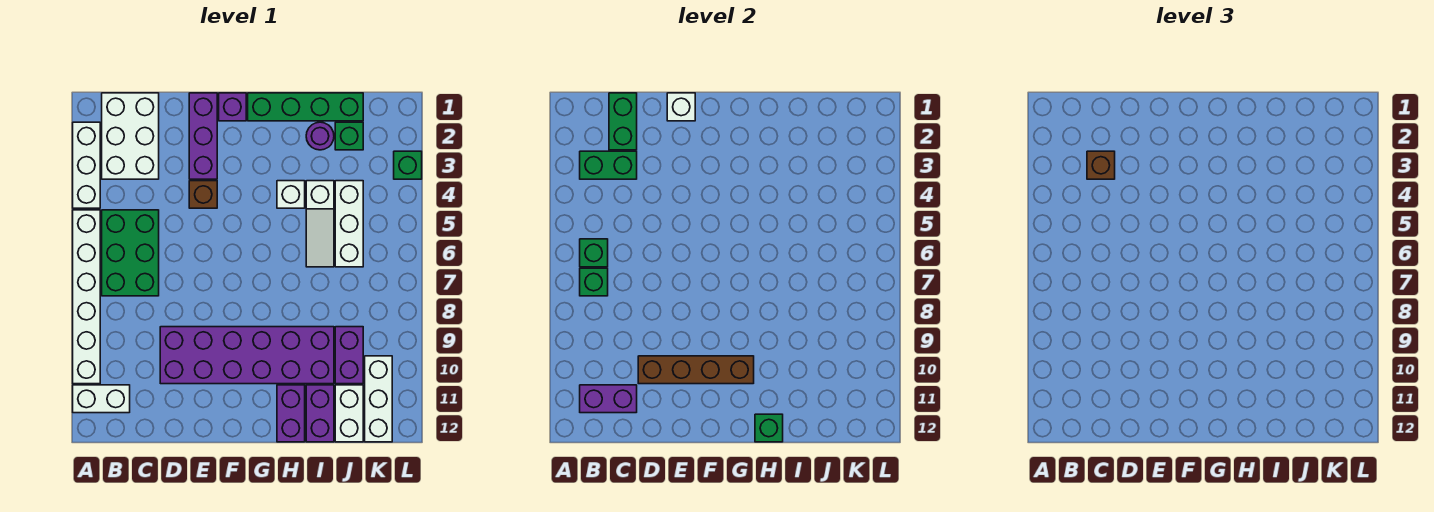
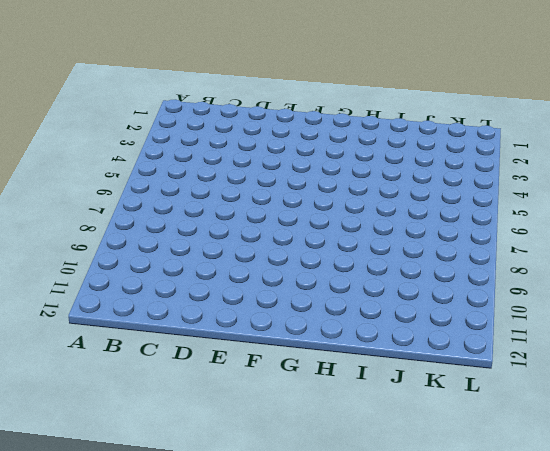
none -> white brick A2:A4 level 1
none -> white brick A5:A10 level 1
none -> white brick A11:B11 level 1
none -> white brick B1:C3 level 1

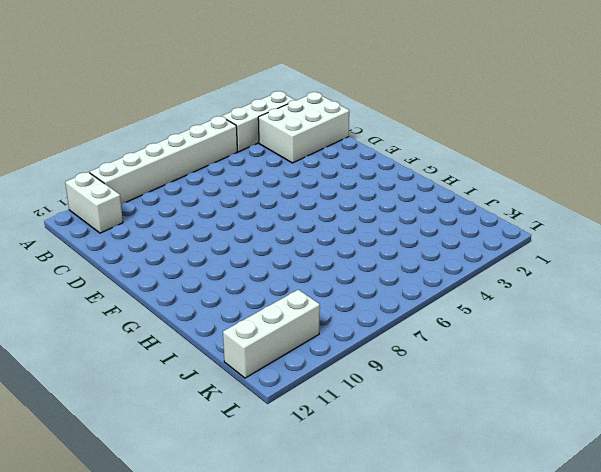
none -> green brick B5:C7 level 1
none -> purple brick D9:I10 level 1
none -> purple brick E1:E3 level 1
none -> brown brick E4 level 1

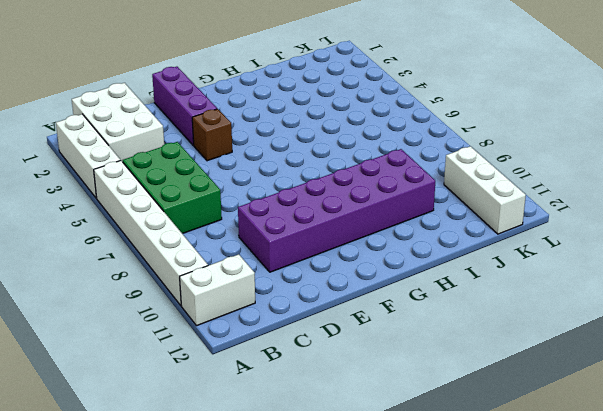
none -> purple brick F1 level 1
none -> green brick G1:J1 level 1
none -> white brick H4 level 1
none -> purple brick H11:H12 level 1

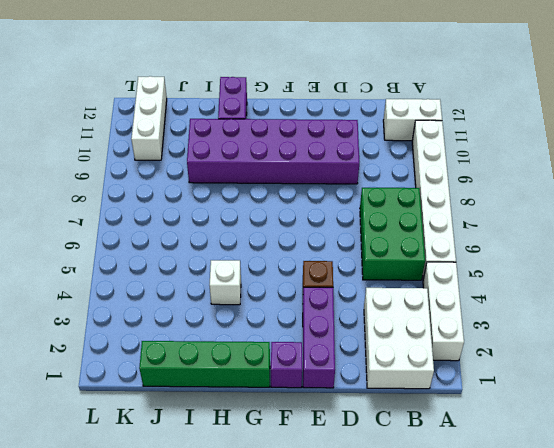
none -> purple round brick I2 level 1
none -> white slope I4:I6 level 1 top 4
none -> purple brick I11:I12 level 1
none -> green brick J2 level 1

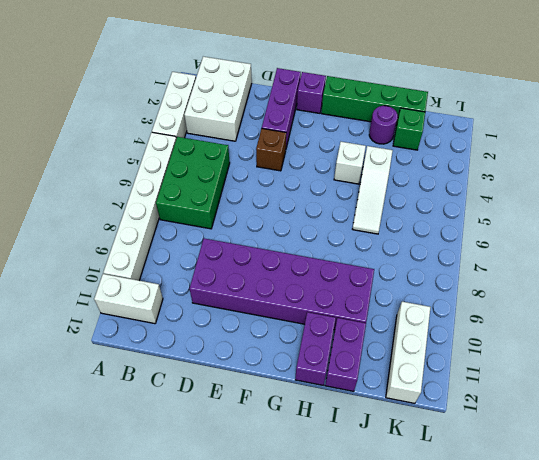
none -> white brick J4:J6 level 1
none -> purple brick J9:J10 level 1
none -> white brick J11:J12 level 1
none -> green brick L3 level 1

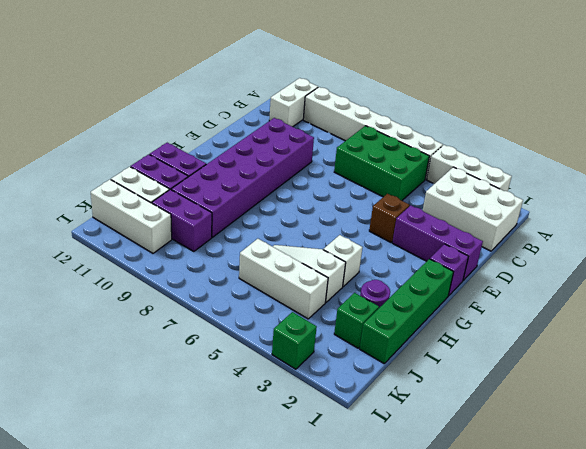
none -> green brick B3:C3 level 2
none -> green brick B6 level 2
none -> green brick B7 level 2
none -> purple brick B11:C11 level 2

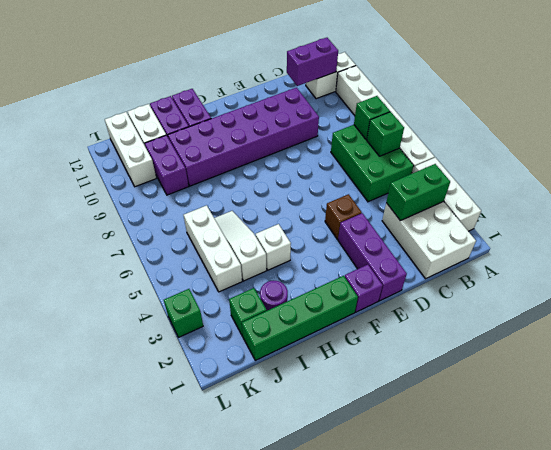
none -> green brick C1:C2 level 2
none -> brown brick D10:G10 level 2
none -> white brick E1 level 2
none -> green brick H12 level 2

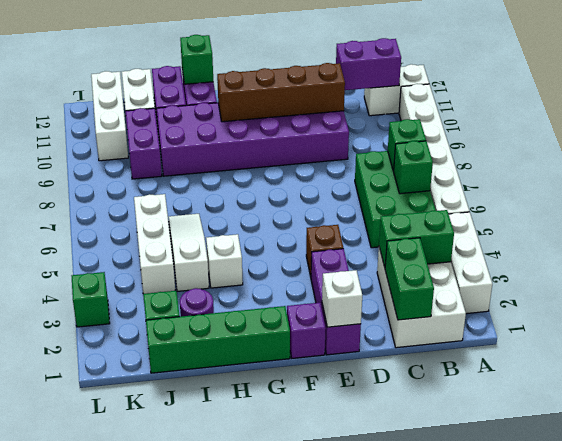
none -> brown brick C3 level 3

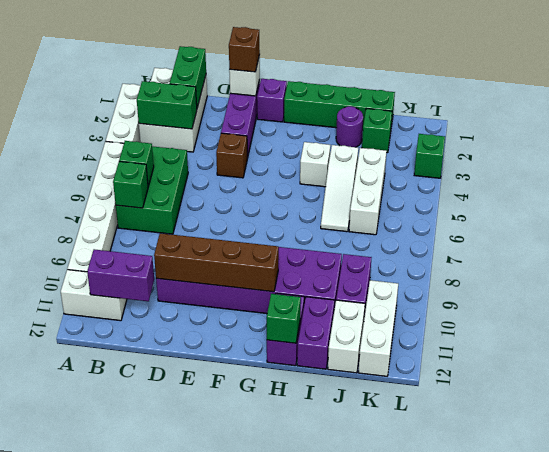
brown brick E1 level 3 -> brown brick C3 level 3

